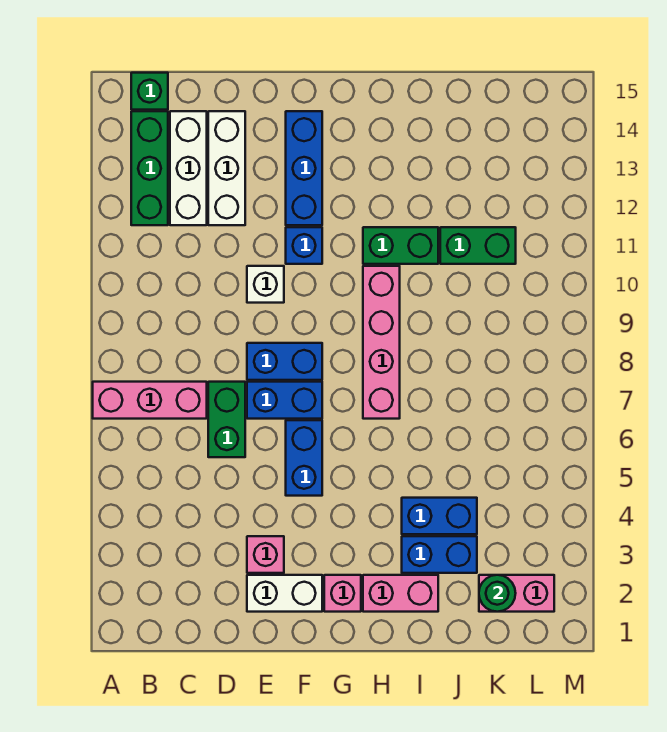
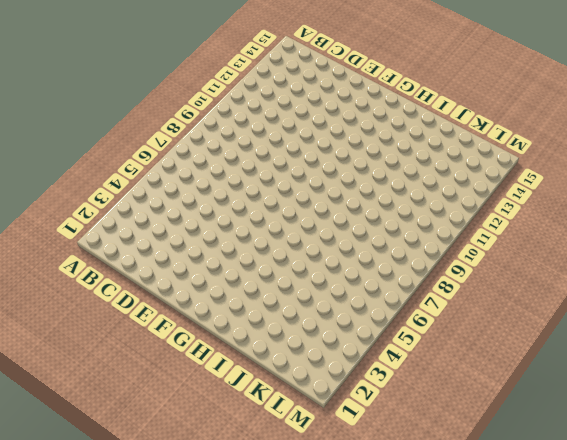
none -> pink brick A7:C7 level 1
none -> green brick B12:B14 level 1
none -> green brick B15 level 1

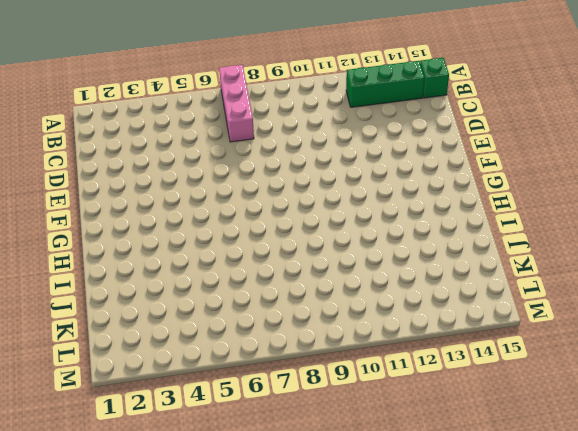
none -> white brick C12:C14 level 1
none -> green brick D6:D7 level 1
none -> white brick D12:D14 level 1

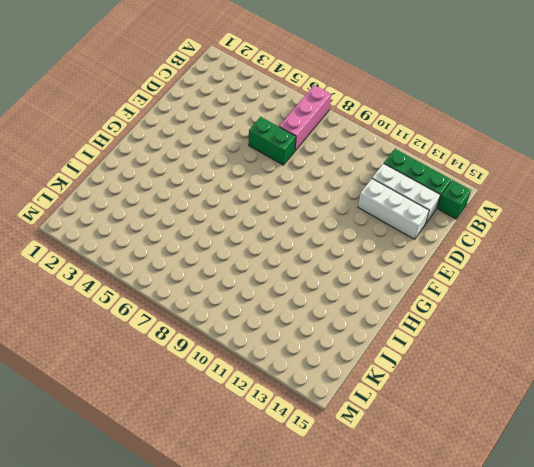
none -> white brick E2:F2 level 1
none -> pink brick E3 level 1
none -> blue brick E7:F7 level 1

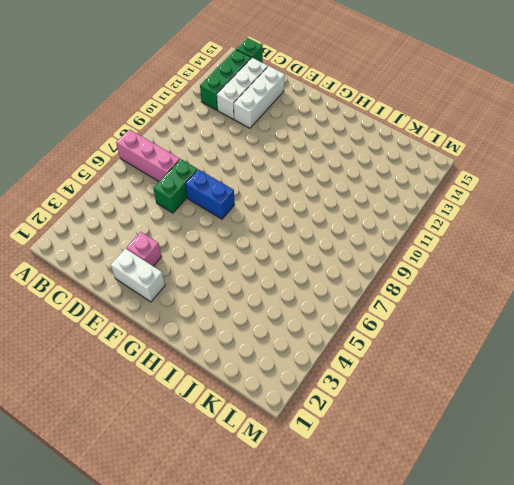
none -> blue brick E8:F8 level 1
none -> white brick E10 level 1
none -> blue brick F5:F6 level 1

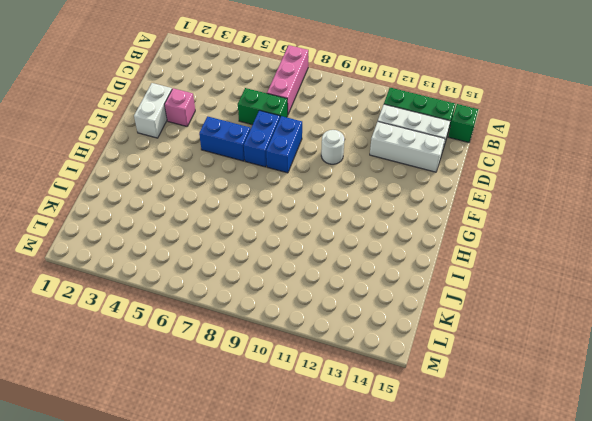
white round brick E10 level 1 -> white brick E10 level 1
none -> blue brick F11 level 1
none -> blue brick F12:F14 level 1
none -> pink brick G2 level 1

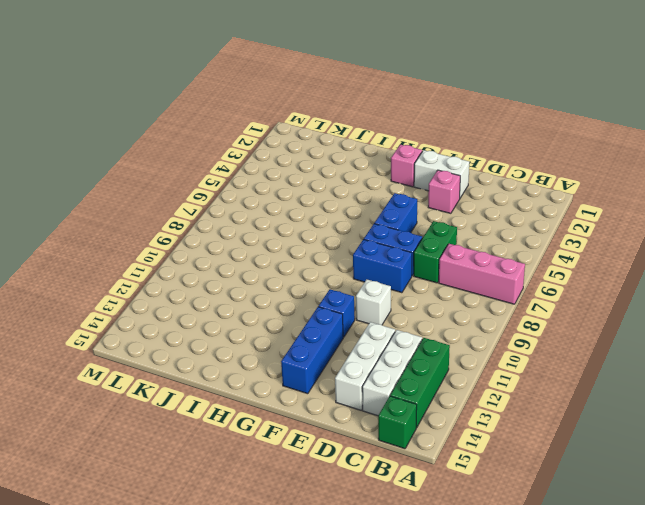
none -> pink brick H2:I2 level 1
none -> pink brick H7:H10 level 1
none -> green brick H11:I11 level 1

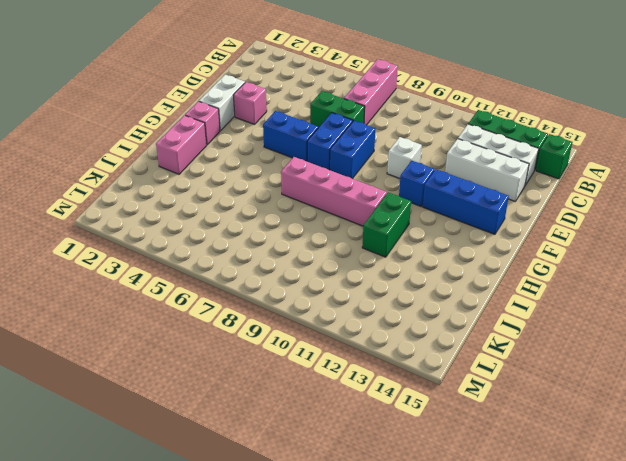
none -> blue brick I3:J3 level 1
none -> blue brick I4:J4 level 1
none -> green brick J11:K11 level 1

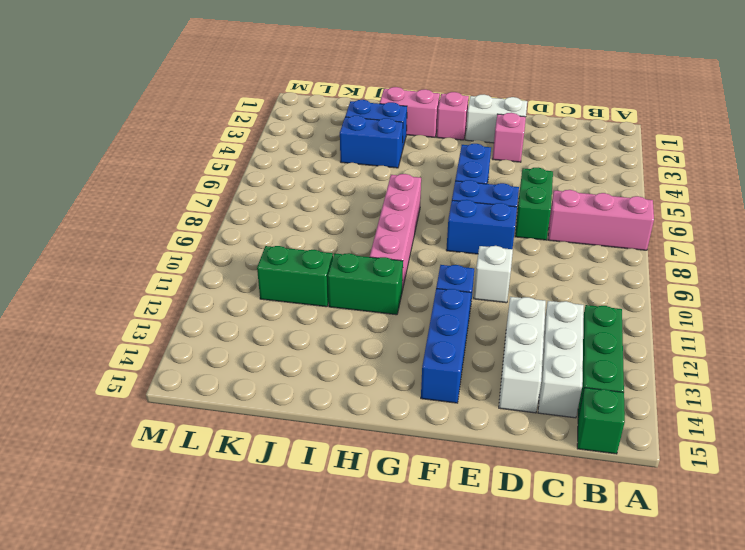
none -> pink brick K2:L2 level 1
none -> green round brick K2 level 2

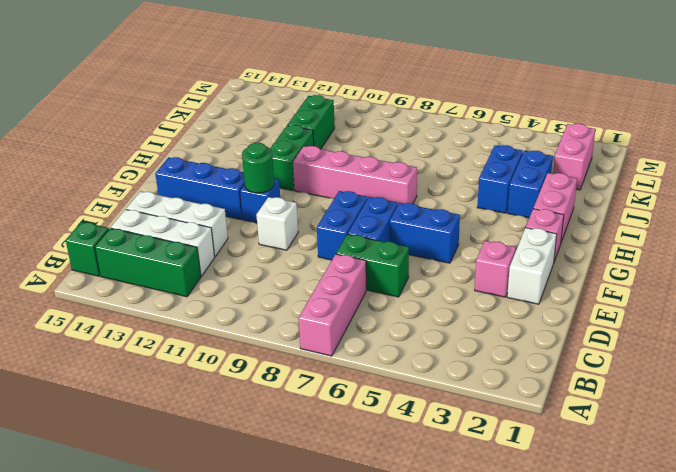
green round brick F11 level 2 -> green round brick K2 level 2

